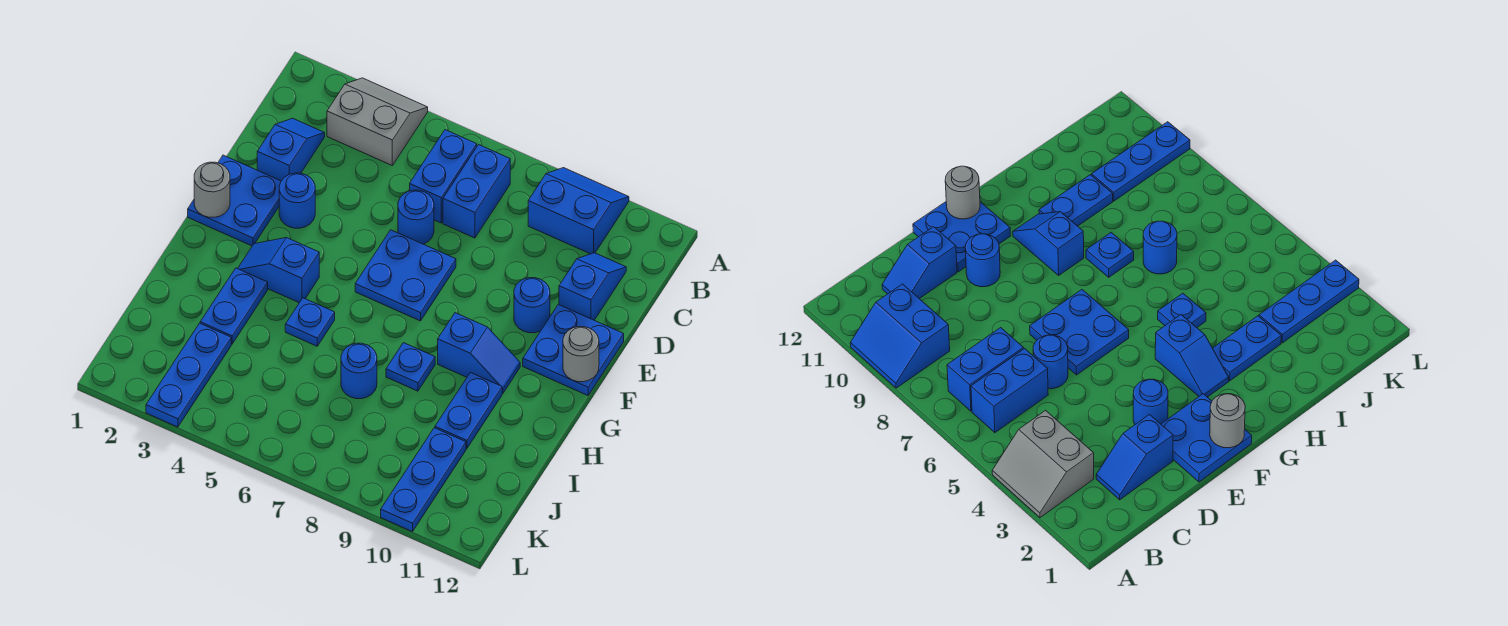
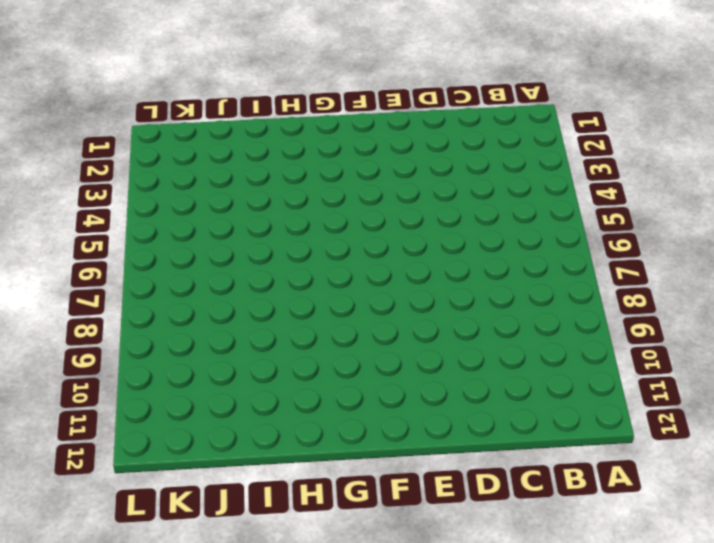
none -> grey slope A3:B4 level 1 top B
none -> blue slope A9:B10 level 1 top B
none -> blue brick B6:C6 level 1

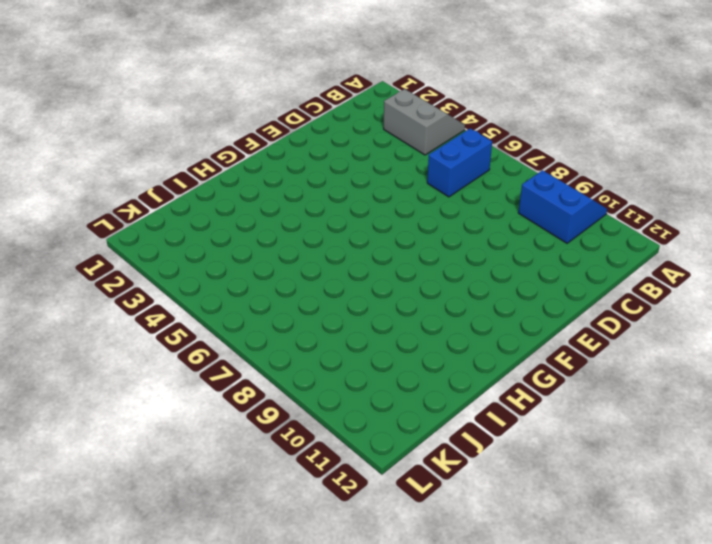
none -> blue brick B7:C7 level 1
none -> blue slope C2:D2 level 1 top D
none -> blue slope C11:D11 level 1 top D

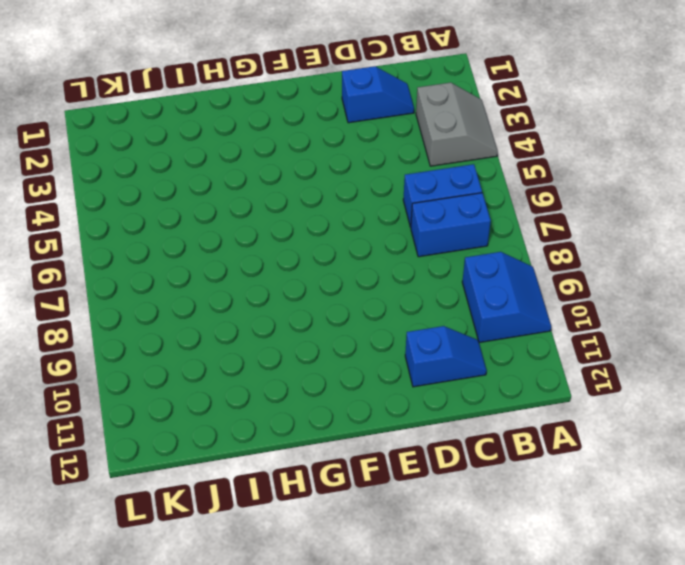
none -> blue round brick D6 level 1
none -> blue plate E1:F2 level 1
none -> blue round brick E3 level 1

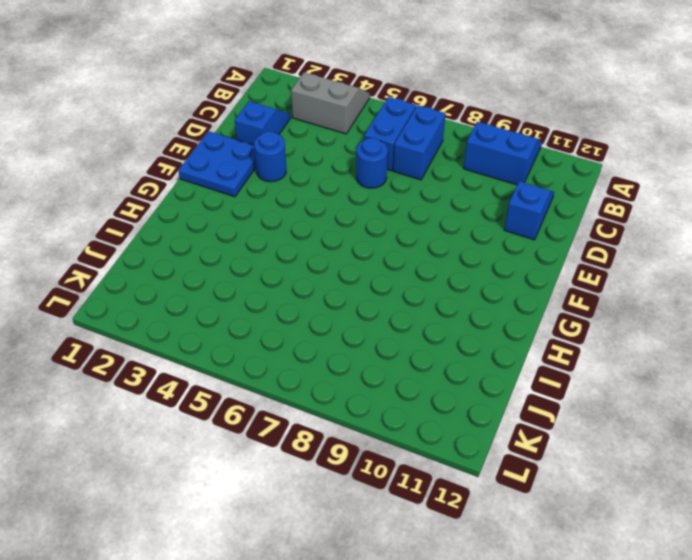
none -> blue plate E6:F7 level 1
none -> blue round brick E10 level 1
none -> blue plate E11:F12 level 1

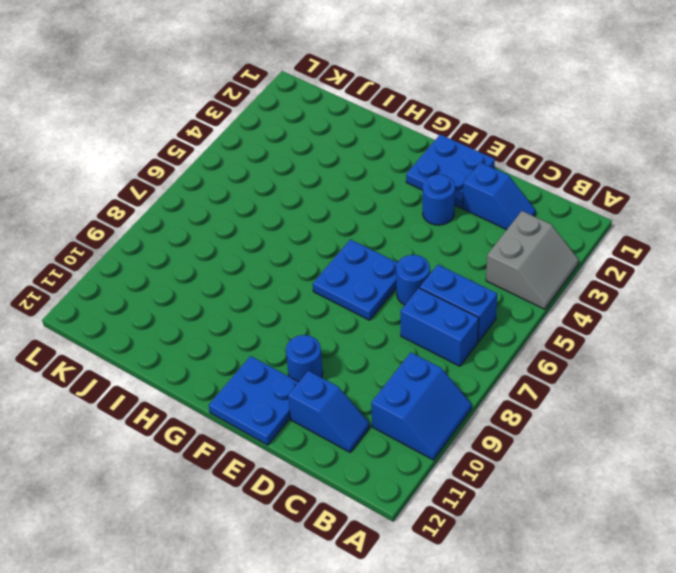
none -> blue slope G3:G4 level 1 top 4
none -> blue slope G9:G10 level 1 top 9
none -> blue plate H3:I3 level 1

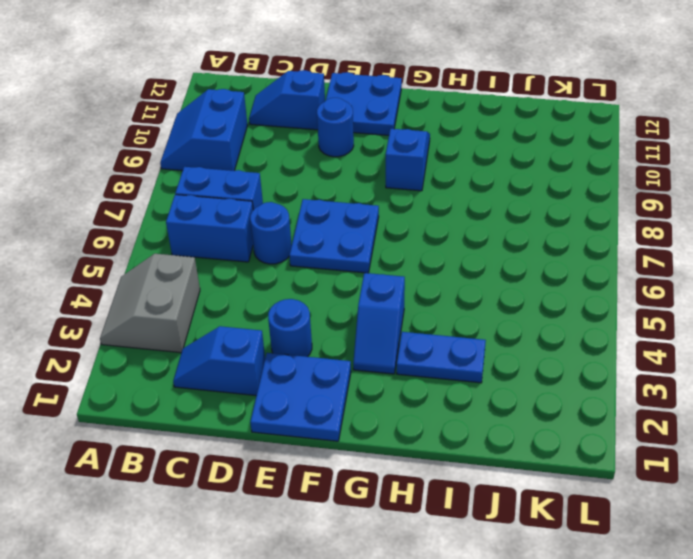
none -> blue plate H5 level 1
none -> blue plate H8 level 1
none -> blue plate H10:I10 level 1

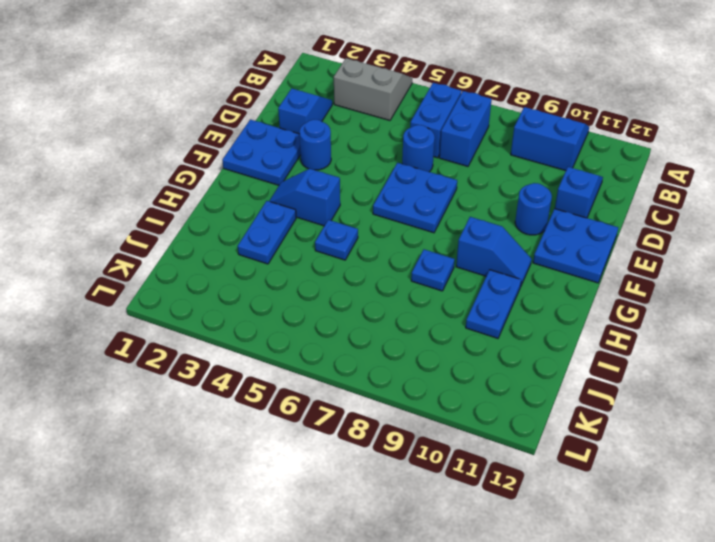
none -> blue round brick I7 level 1
none -> blue plate J3:L3 level 1
none -> blue plate J10:L10 level 1

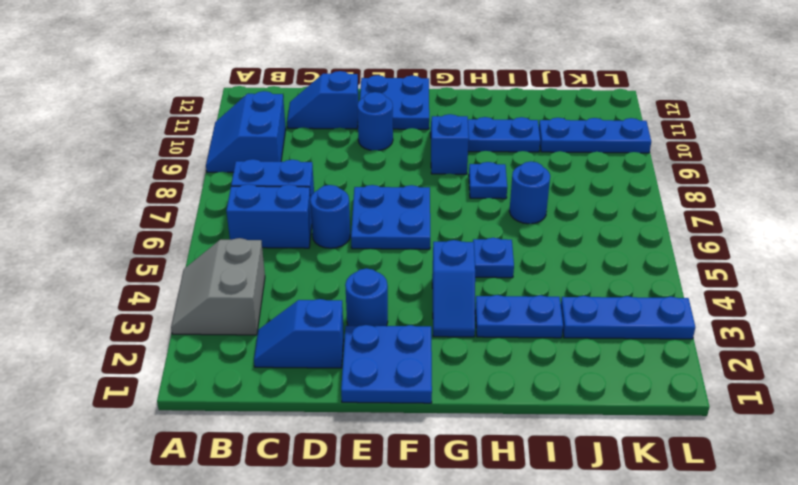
none -> grey round brick F1 level 2
none -> grey round brick F12 level 2

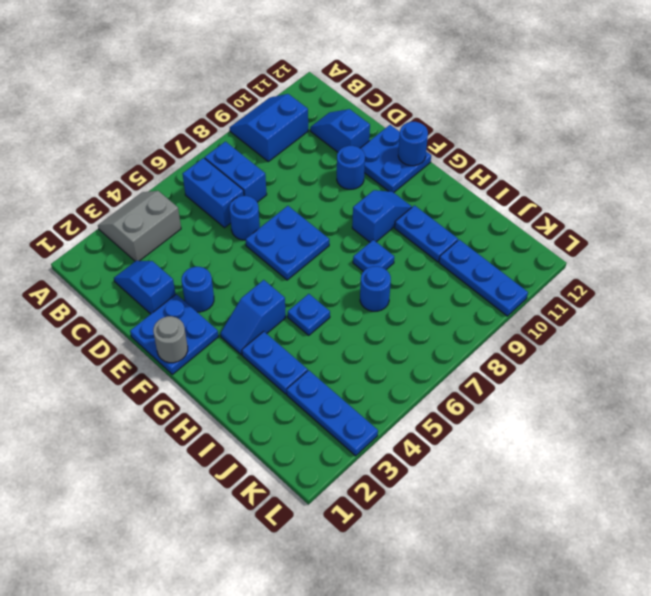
blue round brick F12 level 2 -> grey round brick F12 level 2

